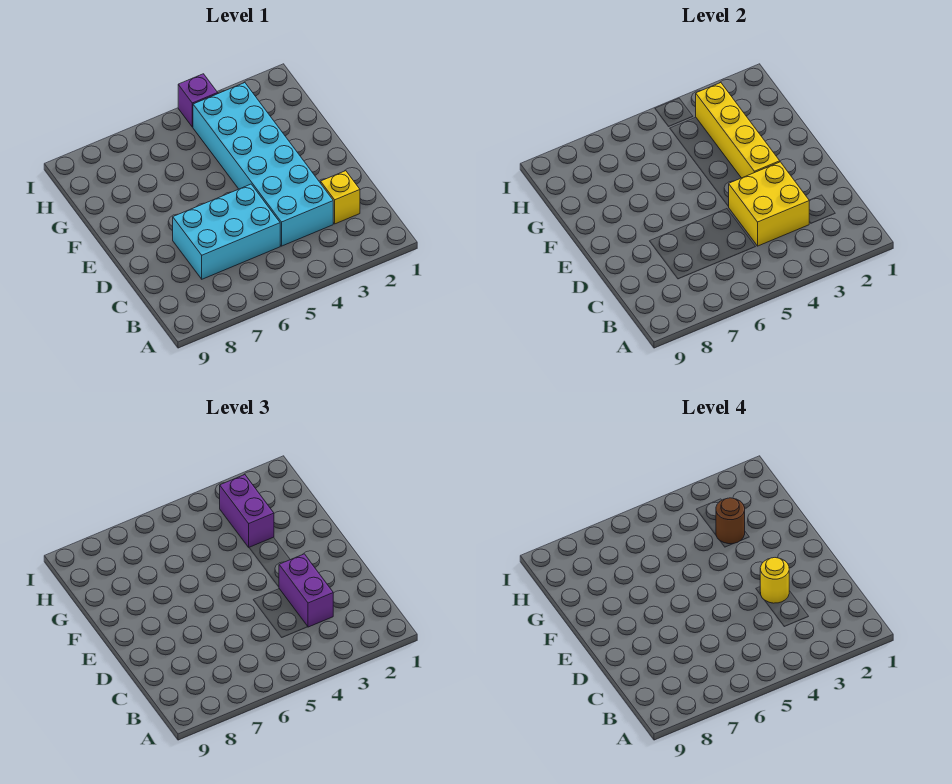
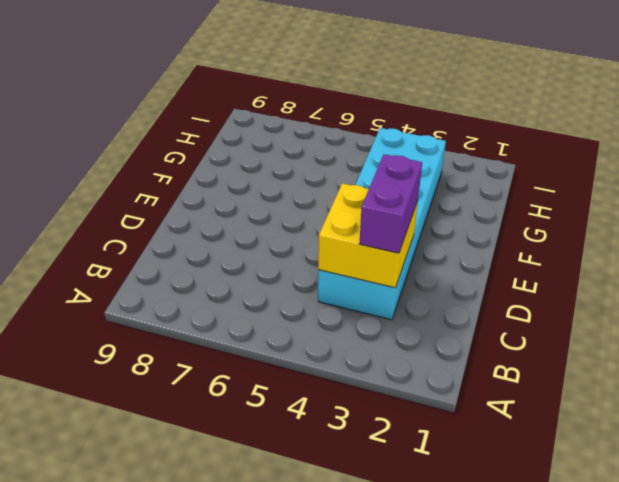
none -> yellow brick C2 level 1
none -> cyan brick C5:D7 level 1

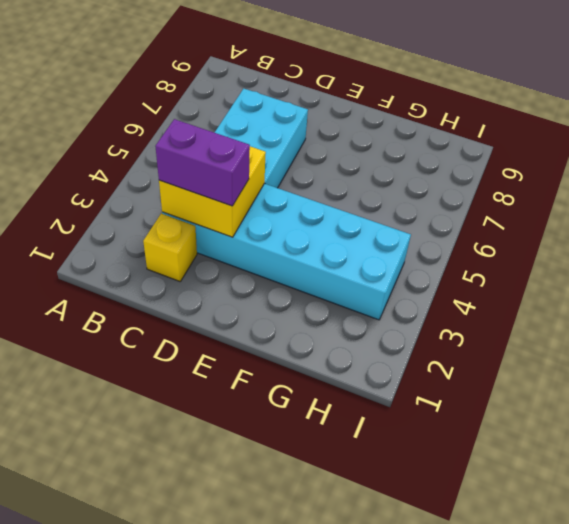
none -> purple brick I4 level 1
none -> yellow brick E3:H3 level 2

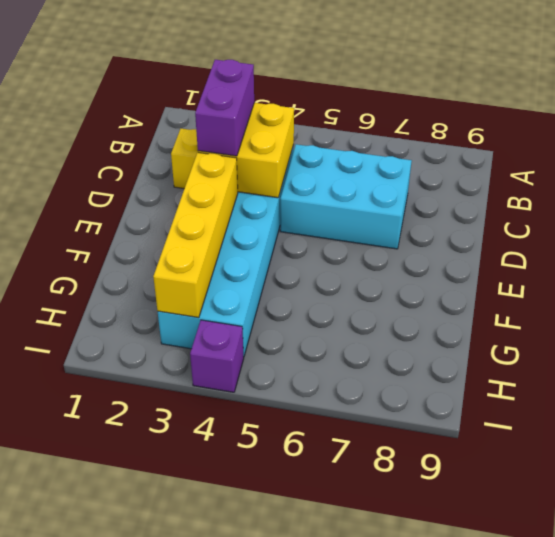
none -> purple brick G3:H3 level 3
none -> yellow round brick D3 level 4

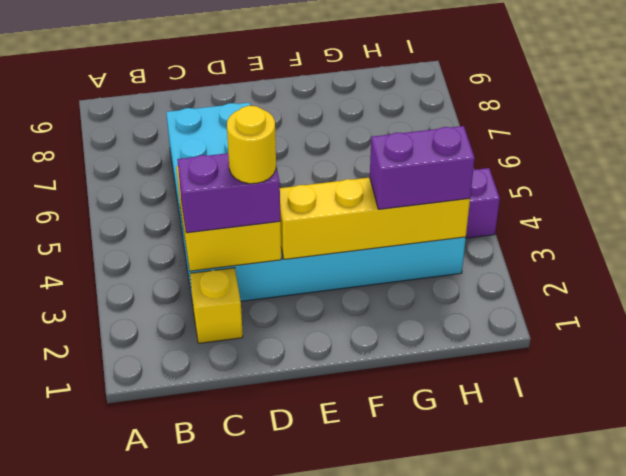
none -> brown round brick G3 level 4

